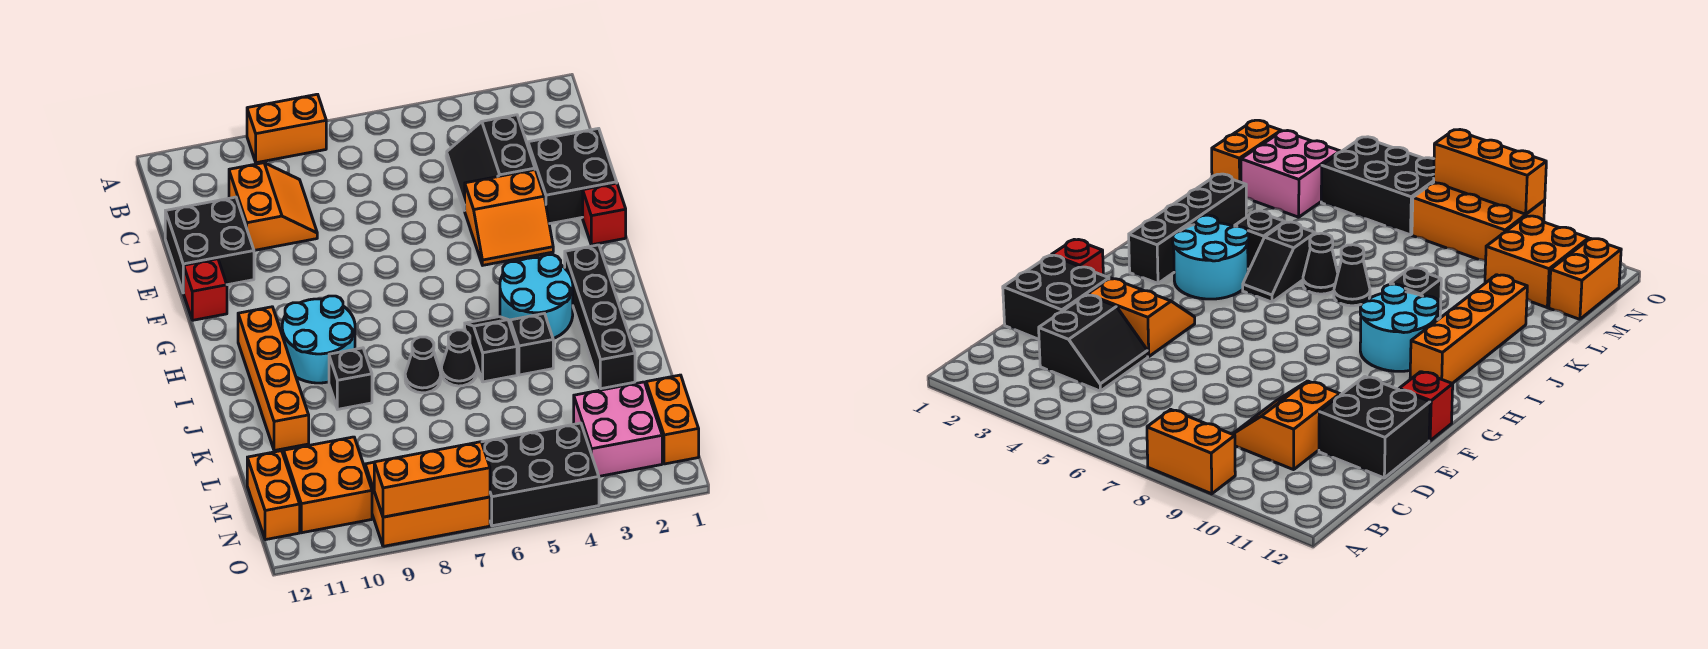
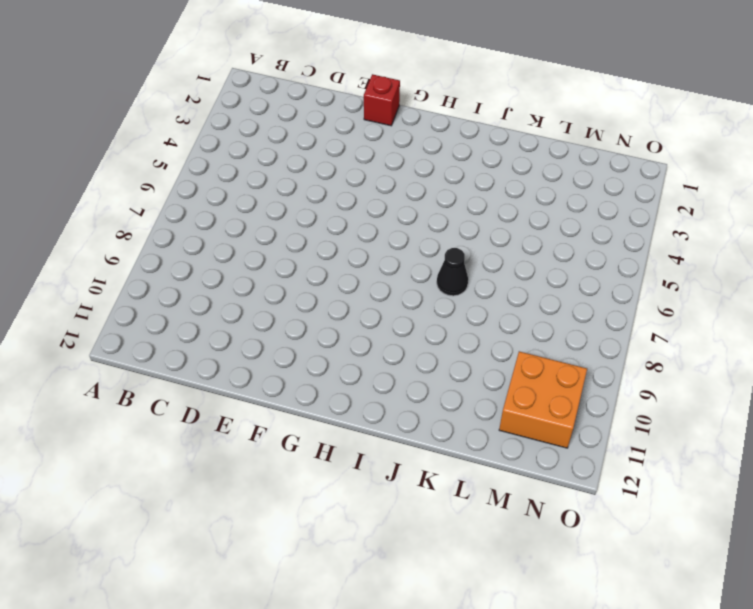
none -> orange brick A8:A9 level 1
none -> black slope C3:D4 level 1 top 3
none -> orange slope C9:D10 level 1 top 10

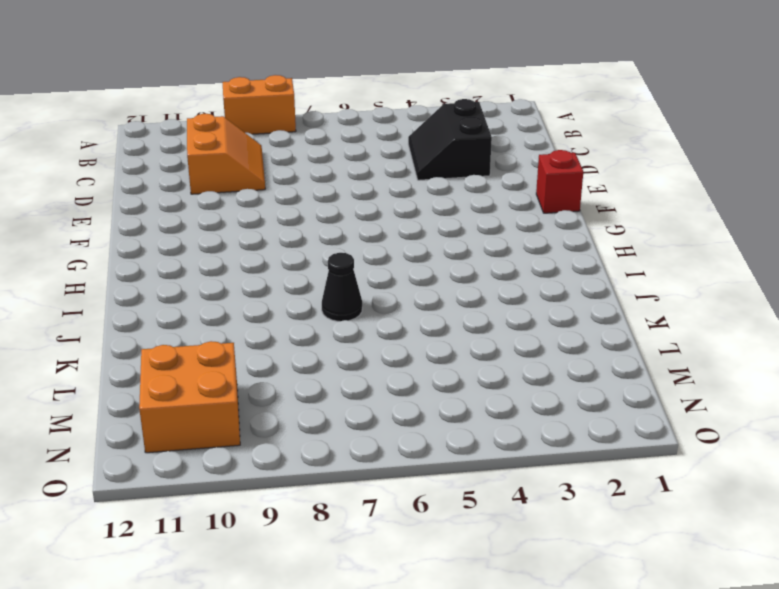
none -> black brick D1:E2 level 1
none -> black brick D11:E12 level 1
none -> orange slope E3:F4 level 1 top E

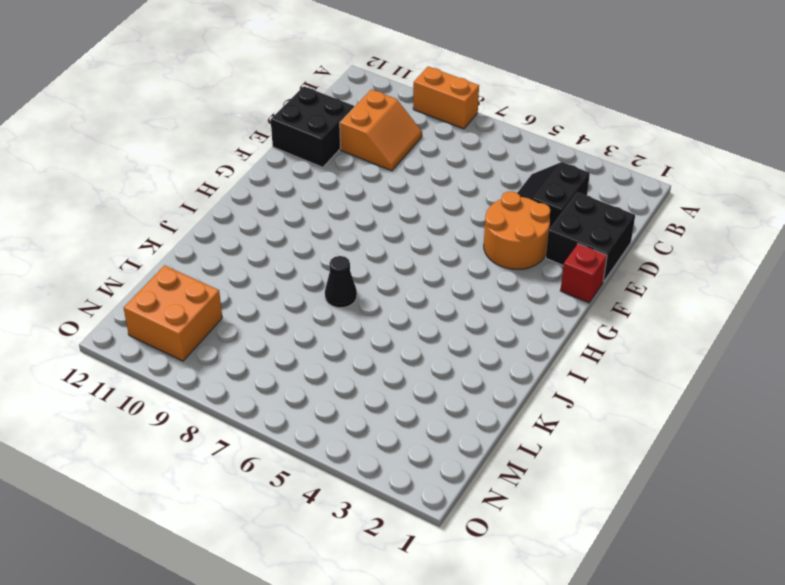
orange round brick E3:F4 level 1 -> orange slope E3:F4 level 1 top E
none -> red brick F12 level 1
none -> black brick H2:K2 level 1
none -> cyan round brick H3:I4 level 1

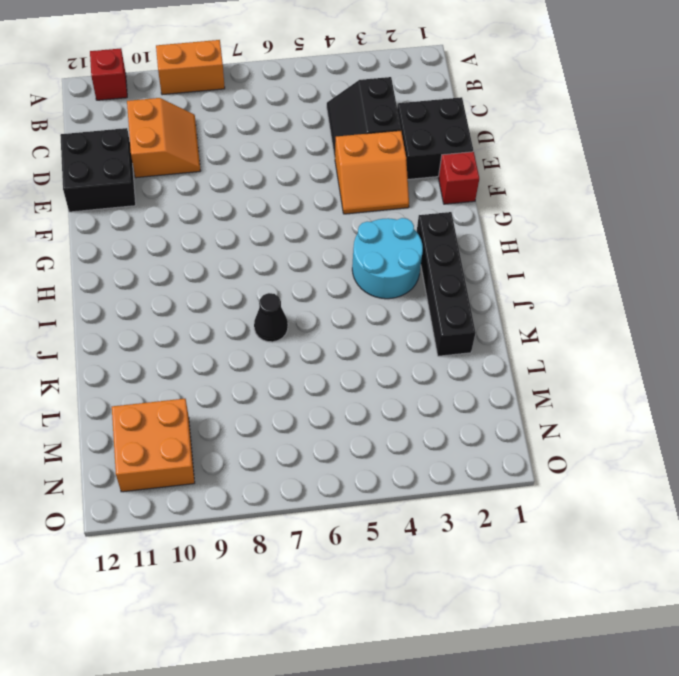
red brick A11 level 1 -> red brick F12 level 1
none -> cyan round brick H9:I10 level 1
none -> orange brick H11:K11 level 1
none -> black slope I5:J5 level 1 top J

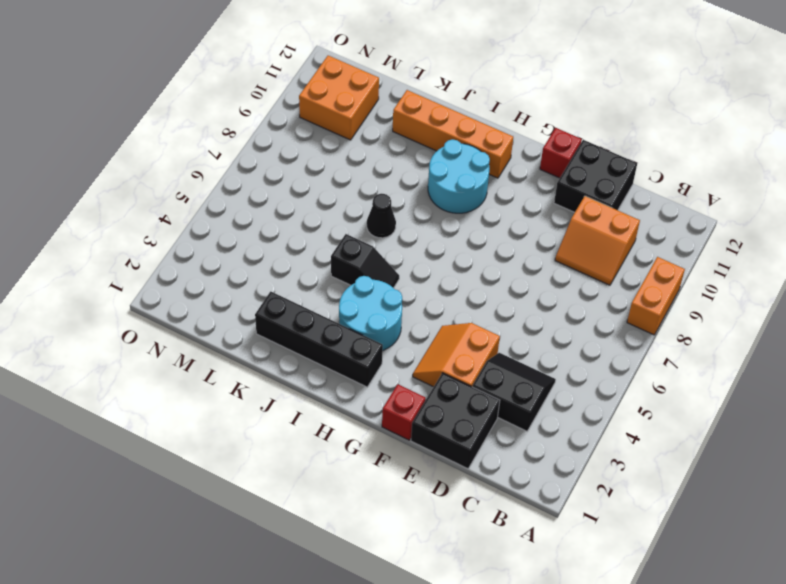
none -> black brick J4 level 1
none -> black cone J6 level 1
none -> black brick J9 level 1

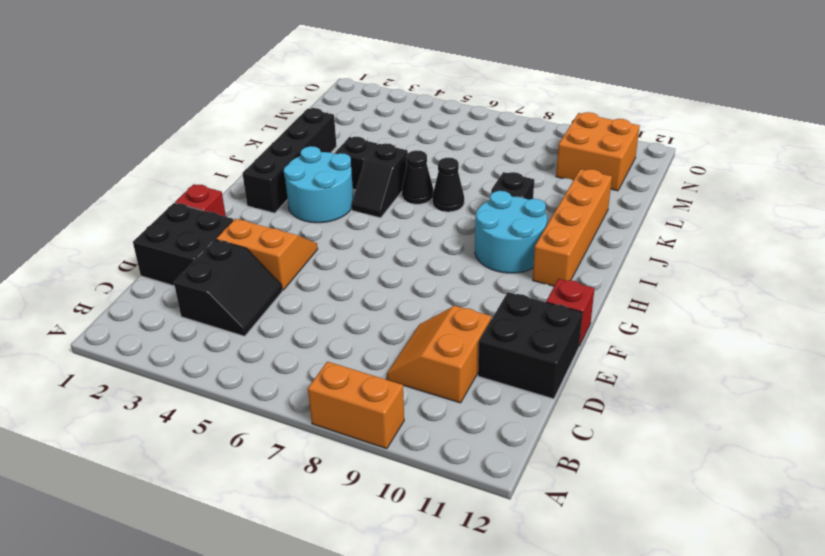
none -> orange brick M1:N1 level 1
none -> pink brick M2:N3 level 1
none -> orange brick M12:N12 level 1

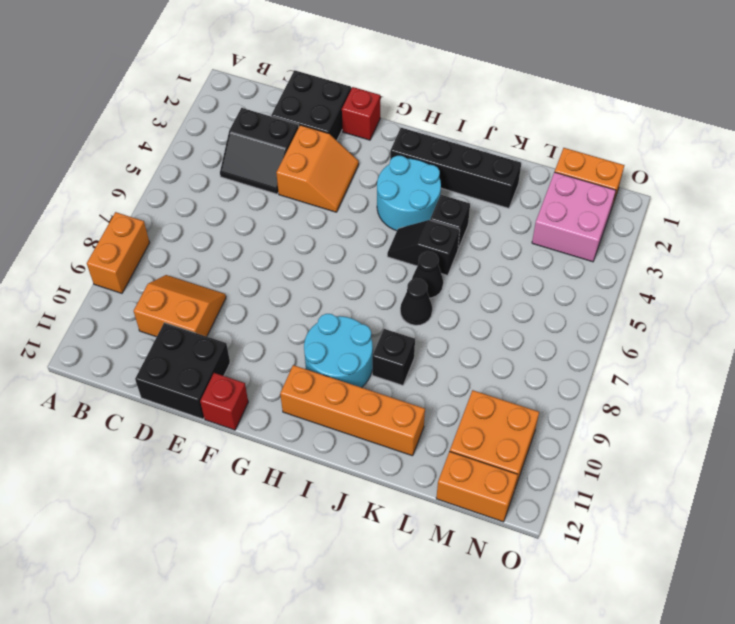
none -> black brick N4:O6 level 1
none -> orange brick N7:O9 level 1
none -> orange brick O7:O9 level 2

